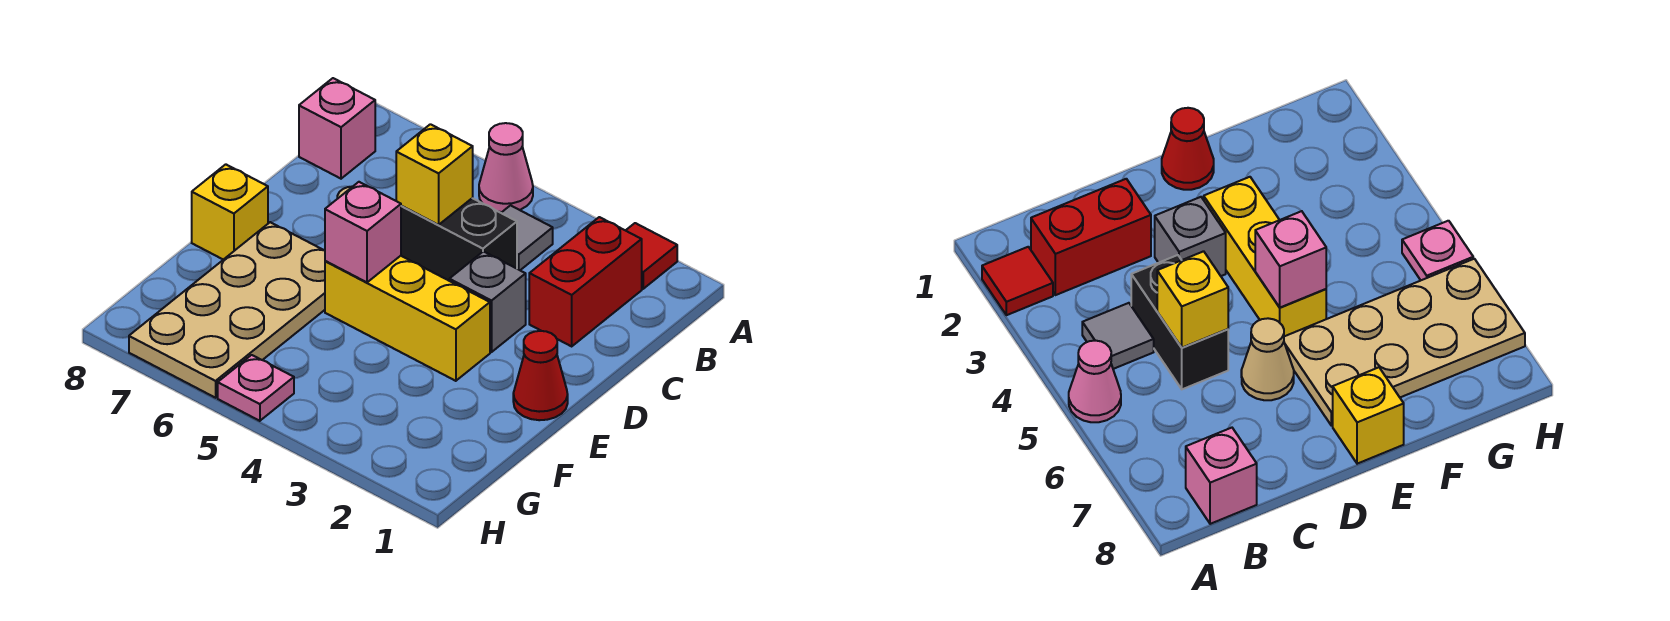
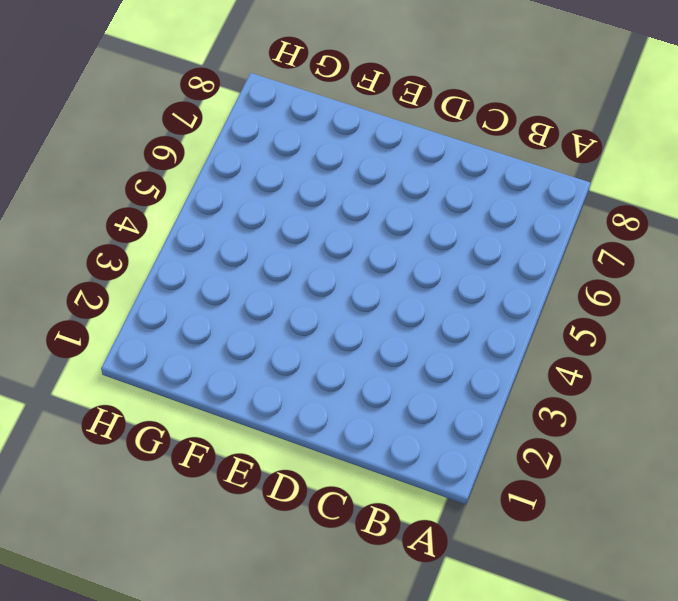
none -> red tile A2 level 1
none -> pink cone A5 level 1
none -> red brick B2:C2 level 1

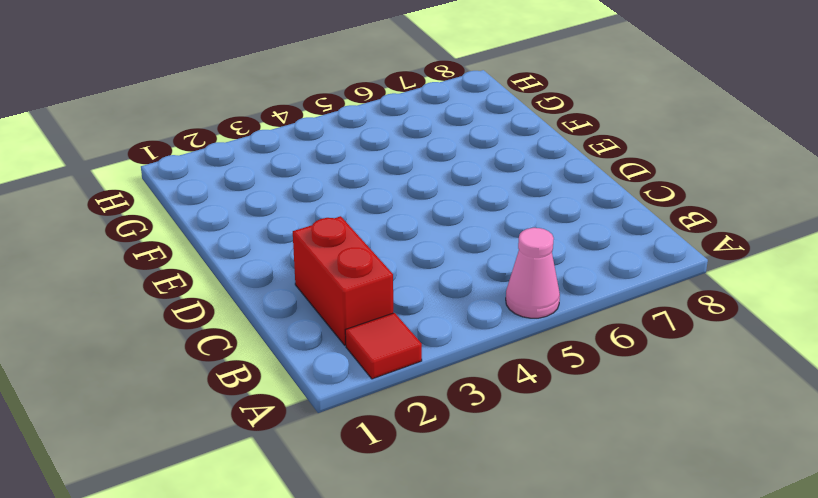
none -> grey tile B4 level 1
none -> pink brick B8 level 1
none -> black brick C4:C5 level 1

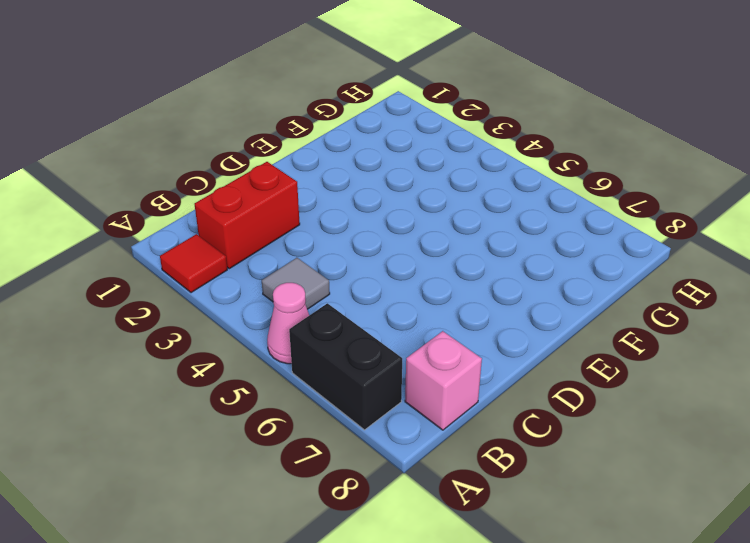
black brick A6:A7 level 1 -> black brick C4:C5 level 1
none -> grey brick D3 level 1
none -> tan cone D6 level 1
none -> red cone E1 level 1

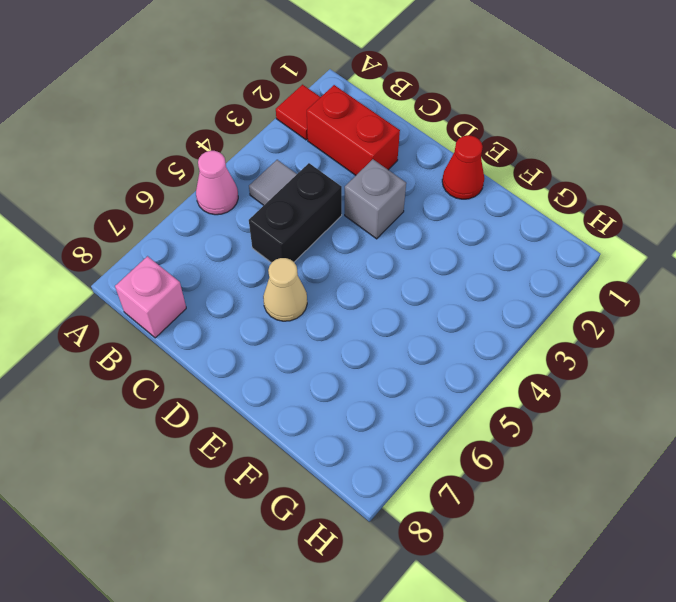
none -> yellow brick E3:E5 level 1
none -> tan plate E6:H7 level 1
none -> yellow brick E8 level 1

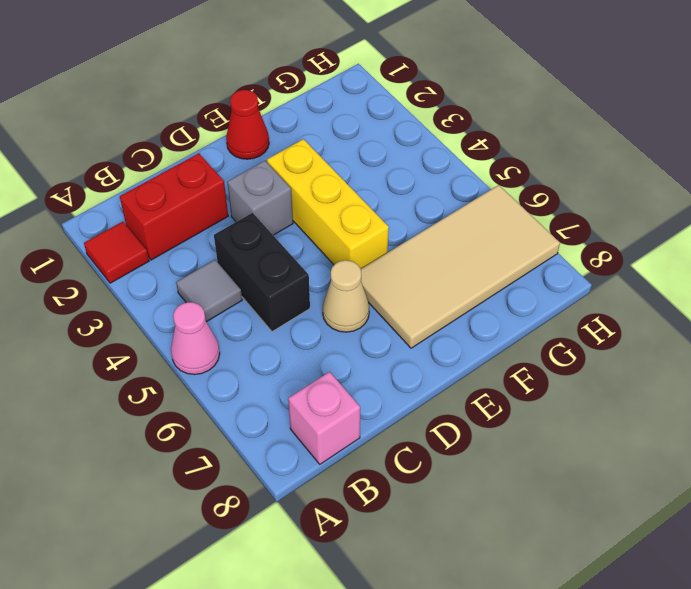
tan tile E6:H7 level 1 -> tan plate E6:H7 level 1
none -> yellow brick E8 level 1
none -> pink plate H5 level 1
none -> yellow brick C5 level 2

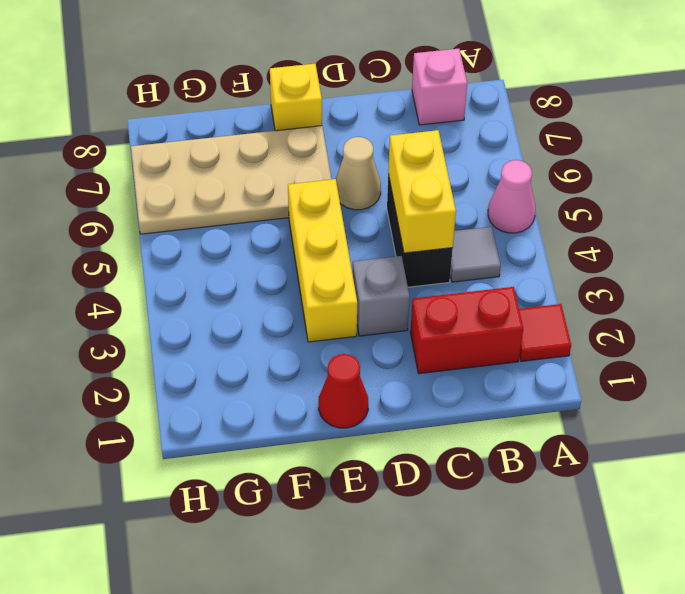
yellow brick C4:C5 level 2 -> yellow brick C5 level 2
none -> pink plate H5 level 1
none -> pink brick E5 level 2

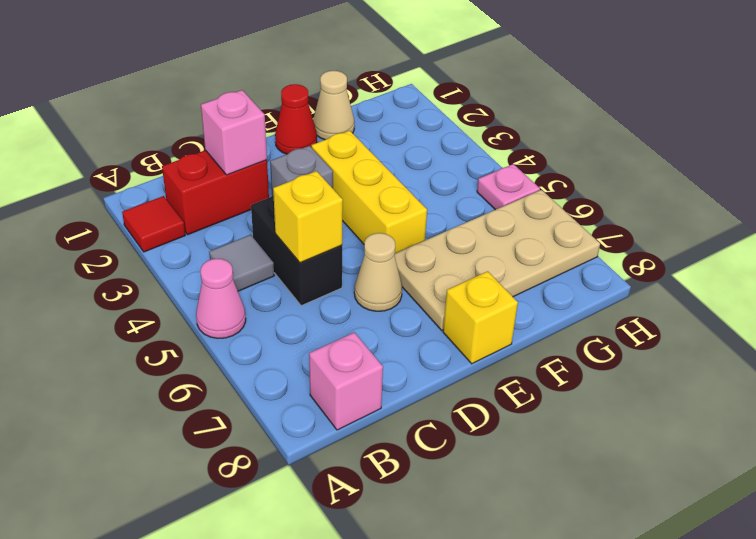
pink brick C2 level 2 -> pink brick E5 level 2
tan cone F1 level 1 -> none

